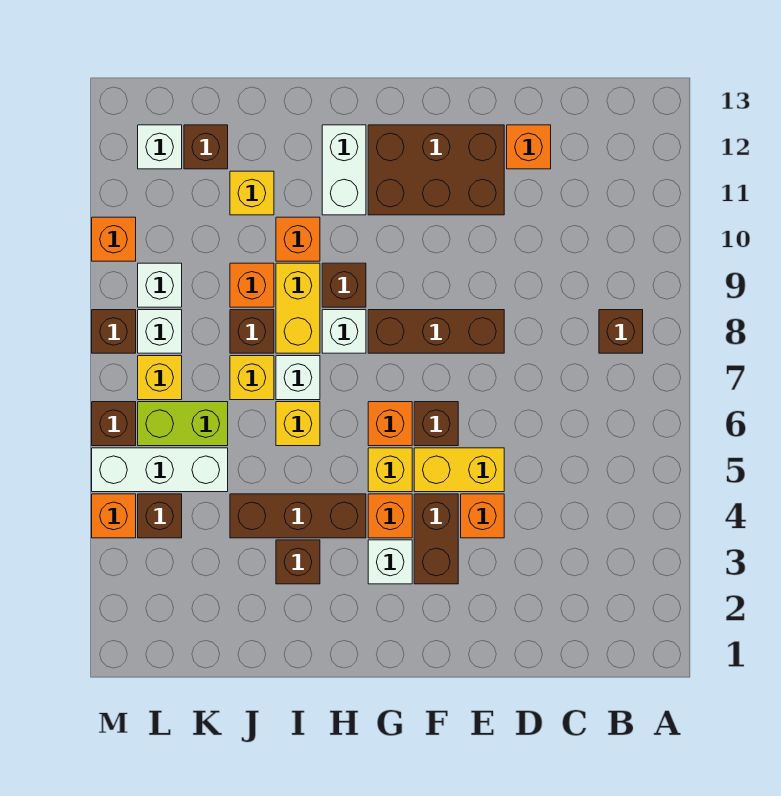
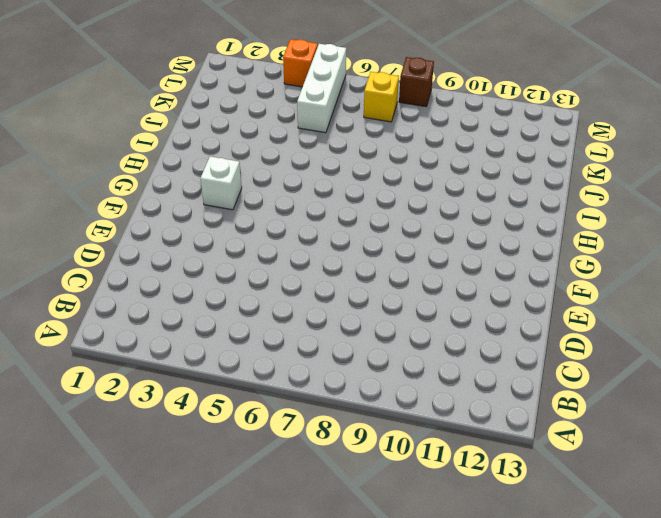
none -> brown brick B8 level 1
none -> orange brick D12 level 1
none -> orange brick E4 level 1
none -> yellow brick E5:F5 level 1

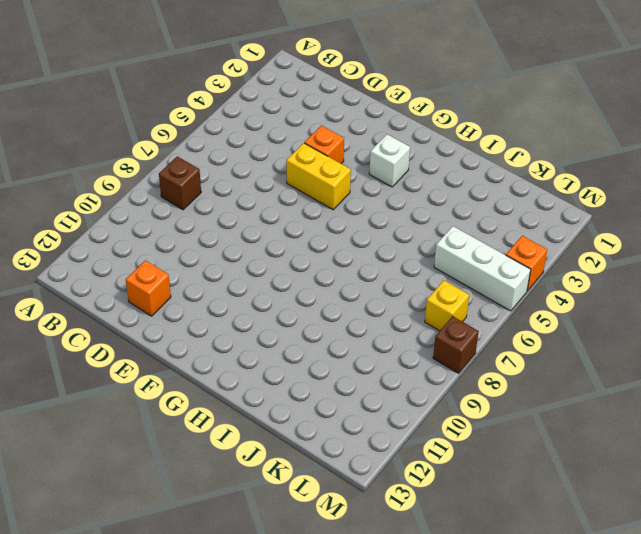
none -> brown brick E8:G8 level 1
none -> brown brick E11:G12 level 1
none -> brown brick F3:F4 level 1
none -> brown brick F6 level 1

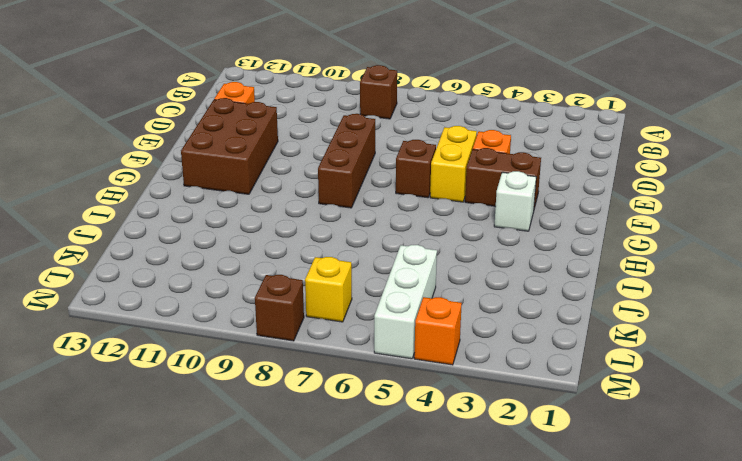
none -> orange brick G4 level 1
none -> yellow brick G5 level 1
none -> orange brick G6 level 1
none -> brown brick H4:J4 level 1

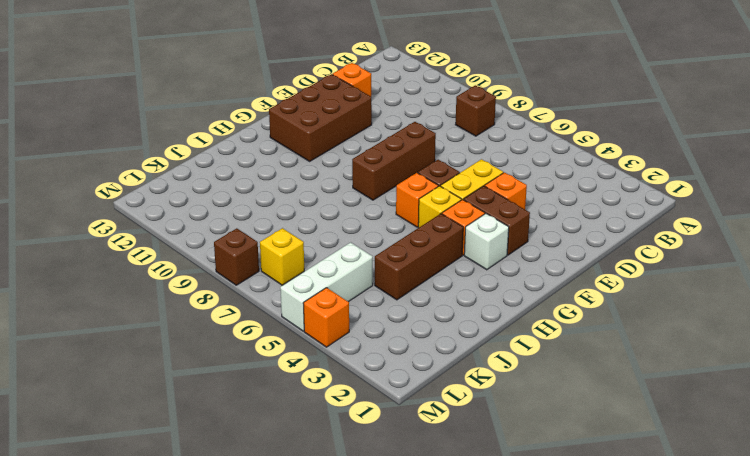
none -> white brick H8 level 1
none -> brown brick H9 level 1
none -> white brick H11:H12 level 1
none -> brown brick I3 level 1

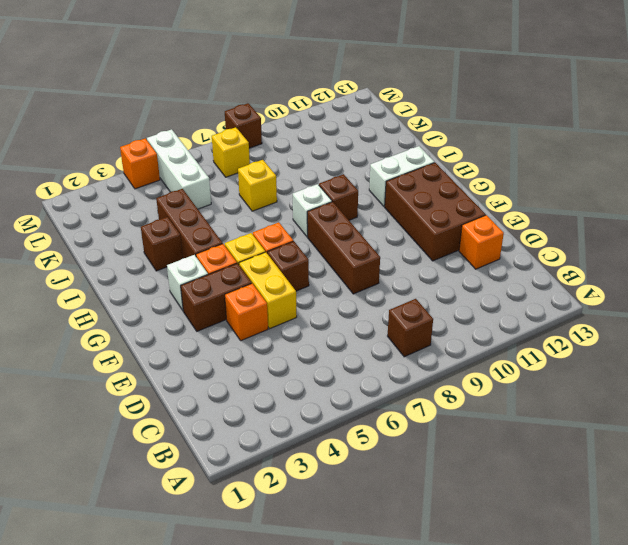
none -> yellow brick I6 level 1
none -> white brick I7 level 1
none -> yellow brick I8:I9 level 1
none -> orange brick I10 level 1

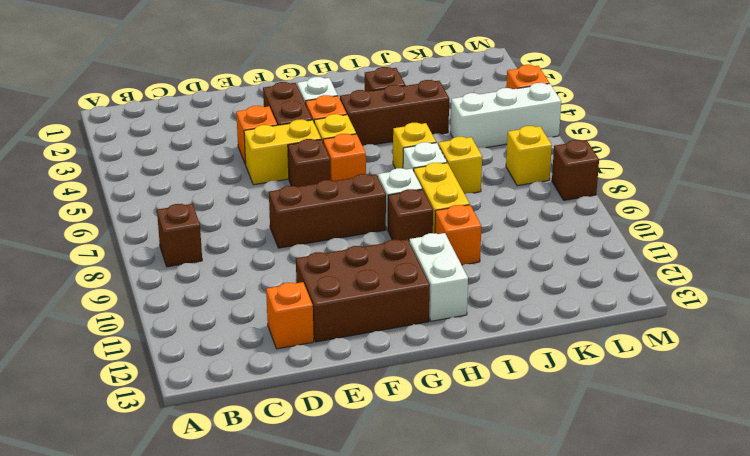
none -> brown brick J8 level 1
none -> orange brick J9 level 1
none -> yellow brick J11 level 1
none -> lime brick K6:L6 level 1

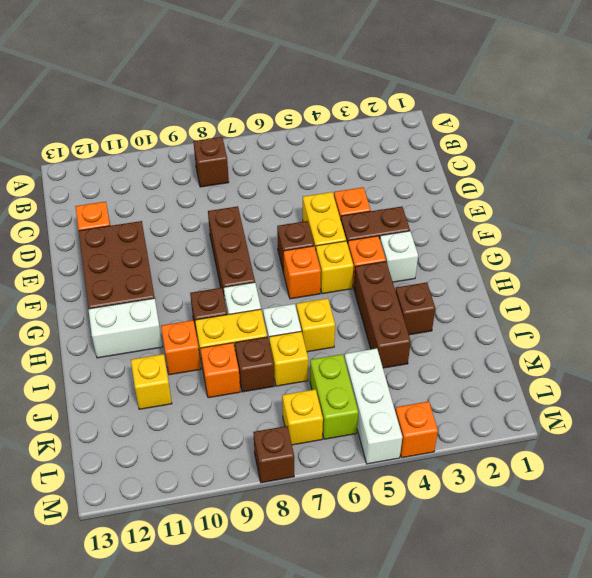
none -> brown brick K12 level 1
none -> brown brick L4 level 1
none -> white brick L8 level 1
none -> white brick L9 level 1

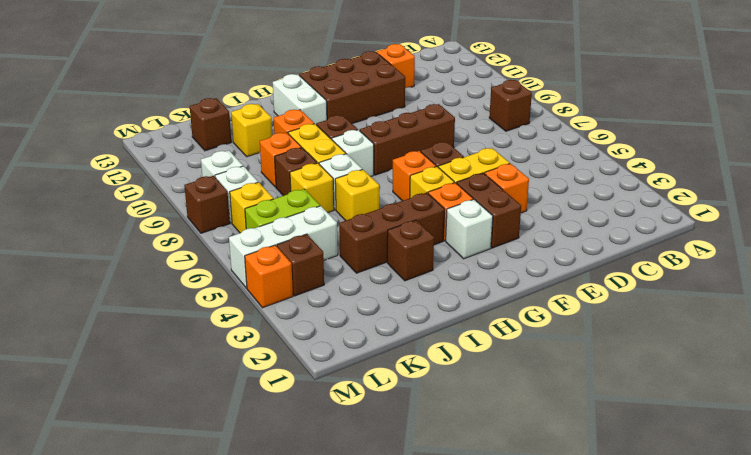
none -> white brick L12 level 1
none -> brown brick M6 level 1
none -> orange brick M10 level 1

